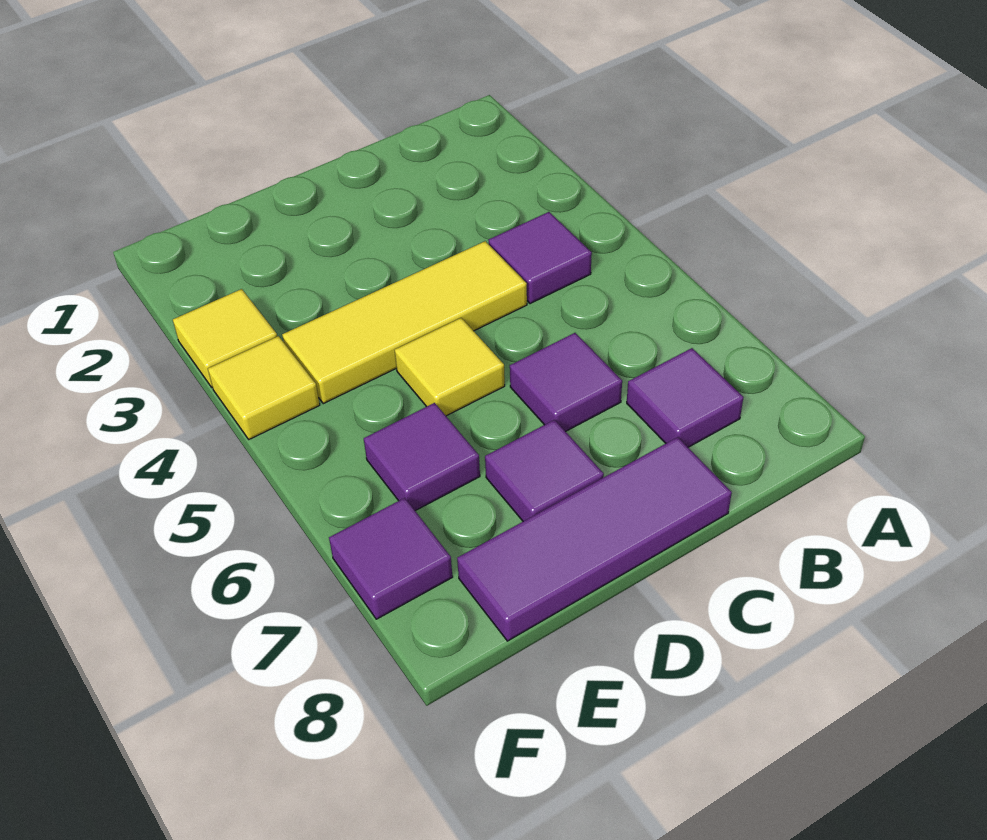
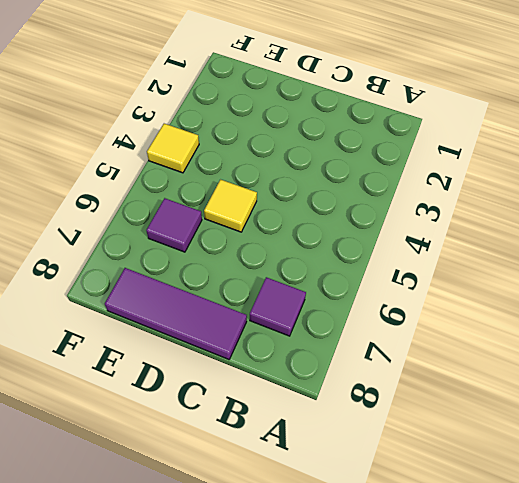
none -> purple tile B4 level 1
none -> yellow tile C4:E4 level 1

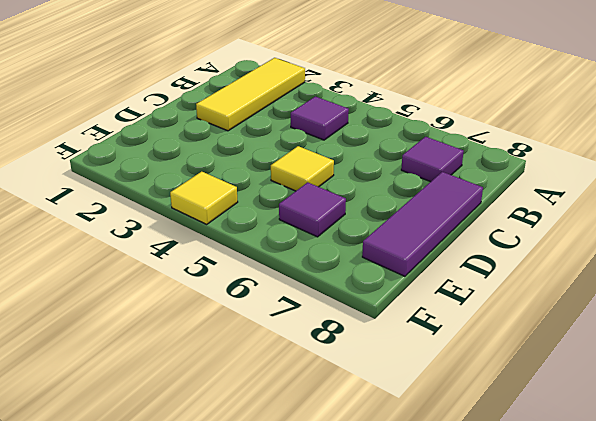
yellow tile A2:C2 level 1 -> yellow tile C4:E4 level 1
none -> purple tile C6 level 1
none -> purple tile D7 level 1

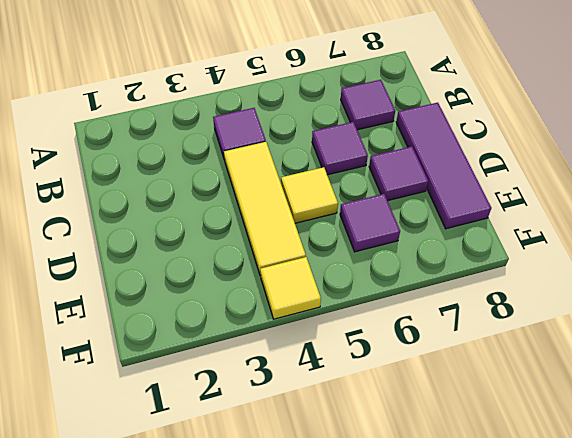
none -> yellow tile F3 level 1
none -> purple tile F7 level 1

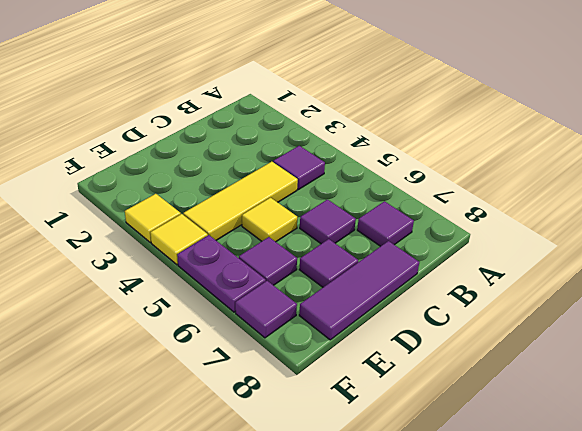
purple plate F5:F6 level 1 -> none

